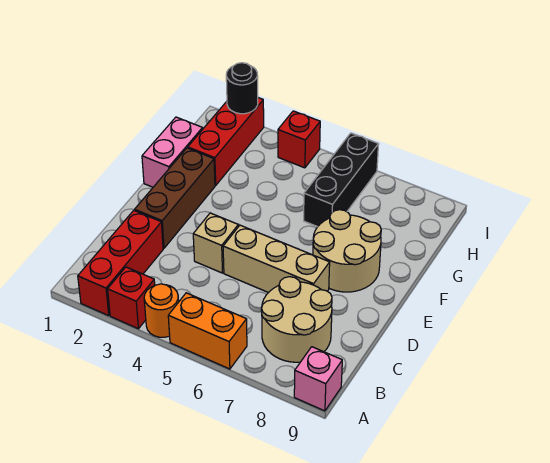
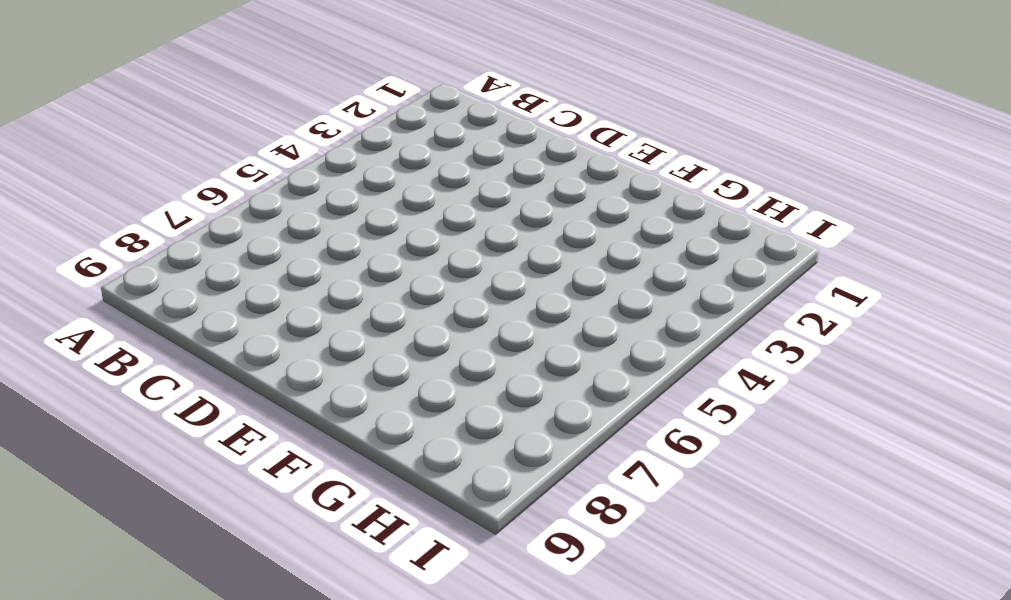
none -> red brick A2:C2 level 1
none -> red brick A3 level 1
none -> orange round brick A4 level 1

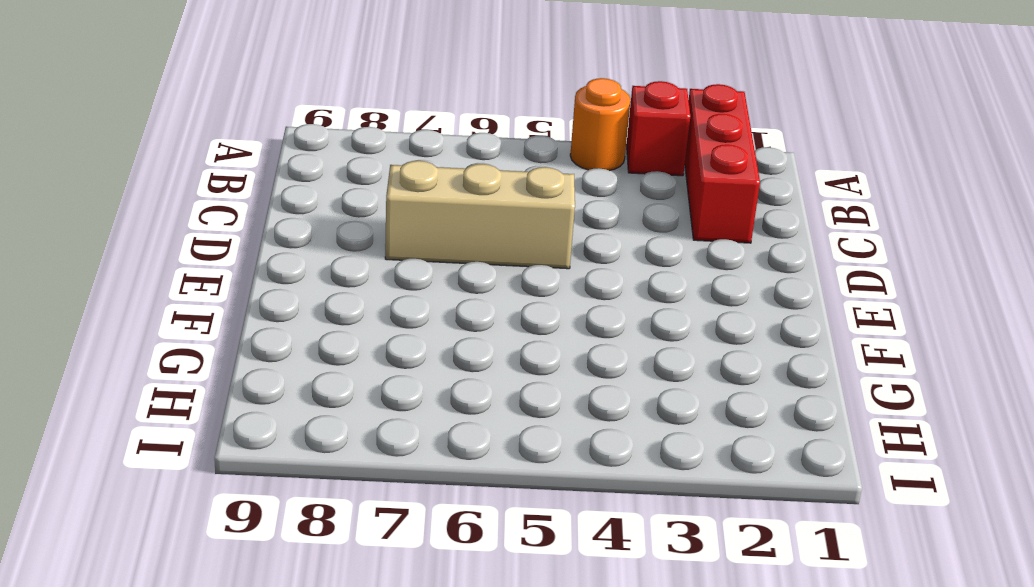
none -> orange brick A5:A6 level 1
none -> pink brick A9 level 1
none -> tan round brick B7:C8 level 1

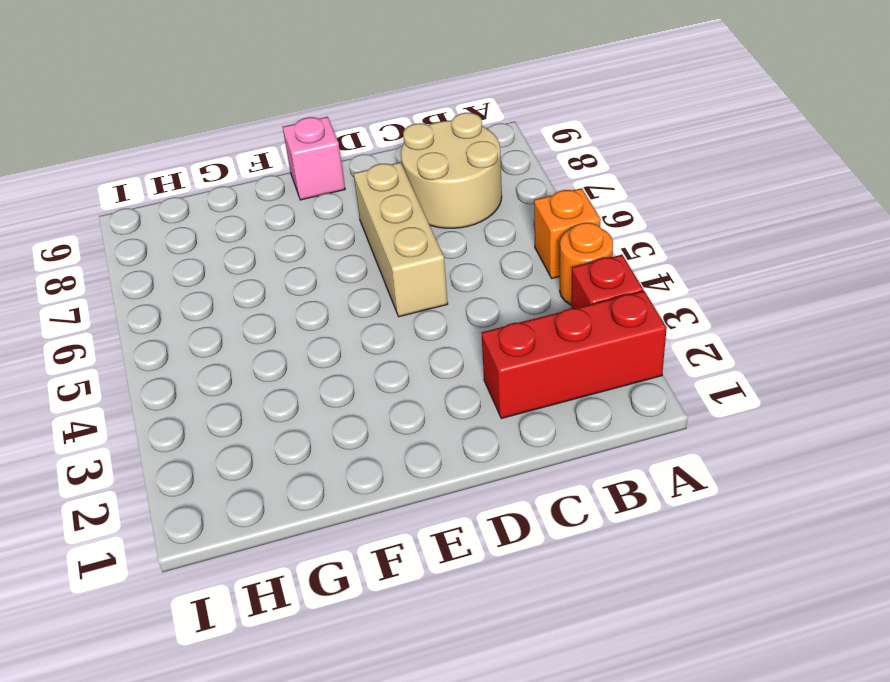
orange brick A5 level 1 -> orange brick A5:A6 level 1
pink brick E9 level 1 -> pink brick A9 level 1
none -> brown brick D2:F2 level 1
none -> tan brick D4 level 1
none -> tan round brick E7:F8 level 1

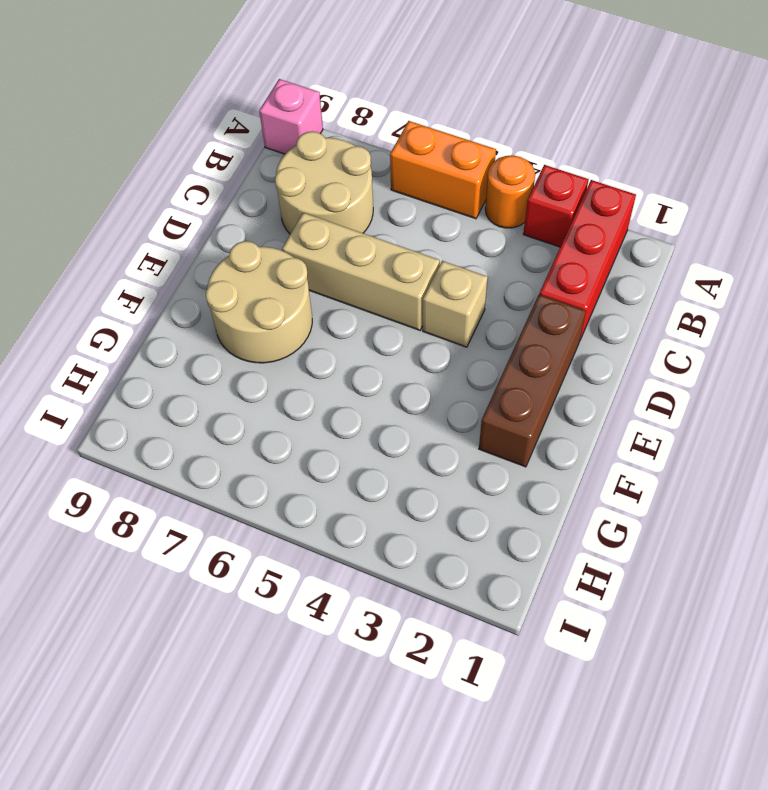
none -> pink brick F1:G1 level 1
none -> red brick G2:I2 level 1
none -> black brick G6:I6 level 1

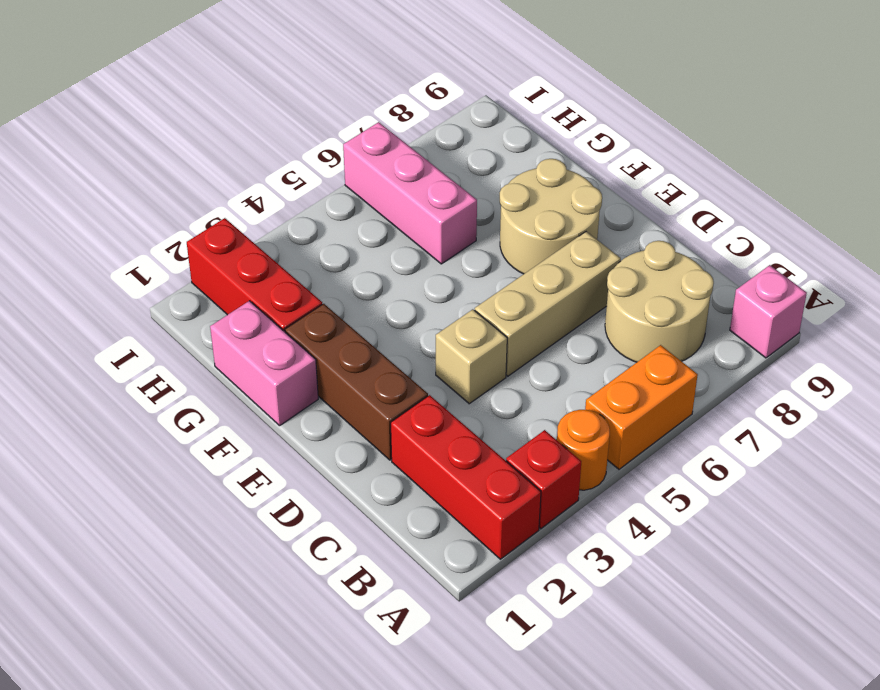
pink brick G6:I6 level 1 -> black brick G6:I6 level 1
none -> red brick I4 level 1
none -> black round brick I2 level 2

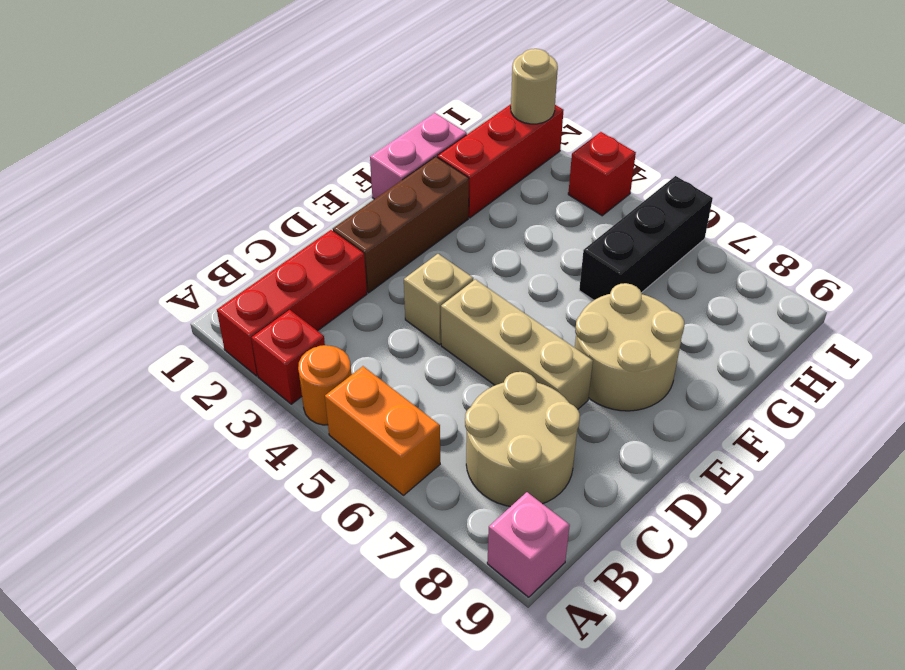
tan round brick I2 level 2 -> black round brick I2 level 2

